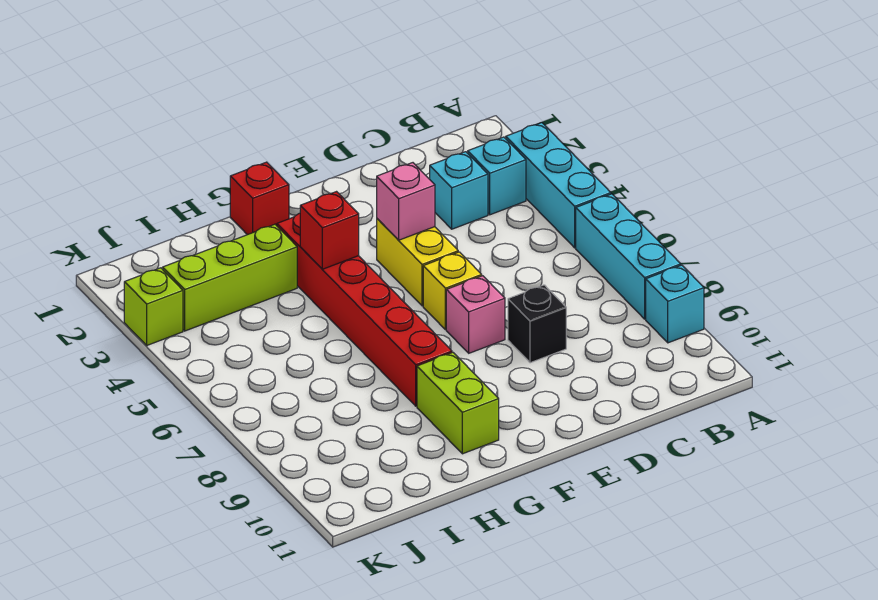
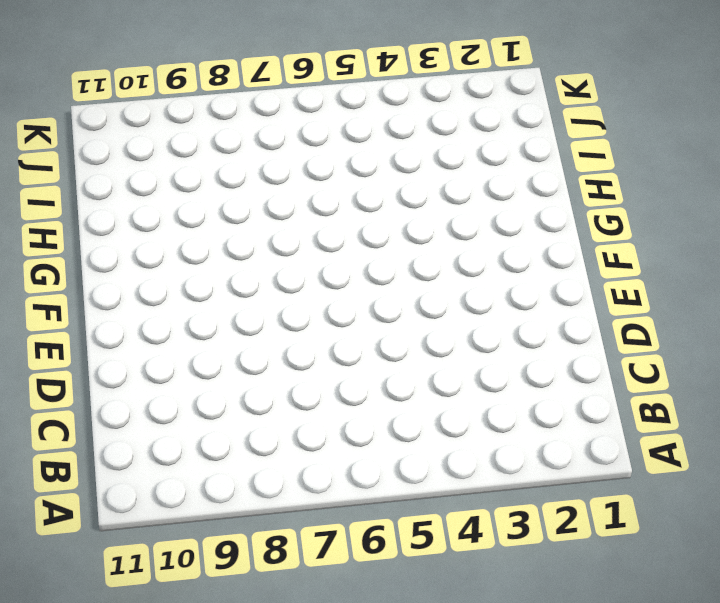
none -> cyan brick A3:A5 level 1
none -> cyan brick A6:A8 level 1
none -> cyan brick A9 level 1

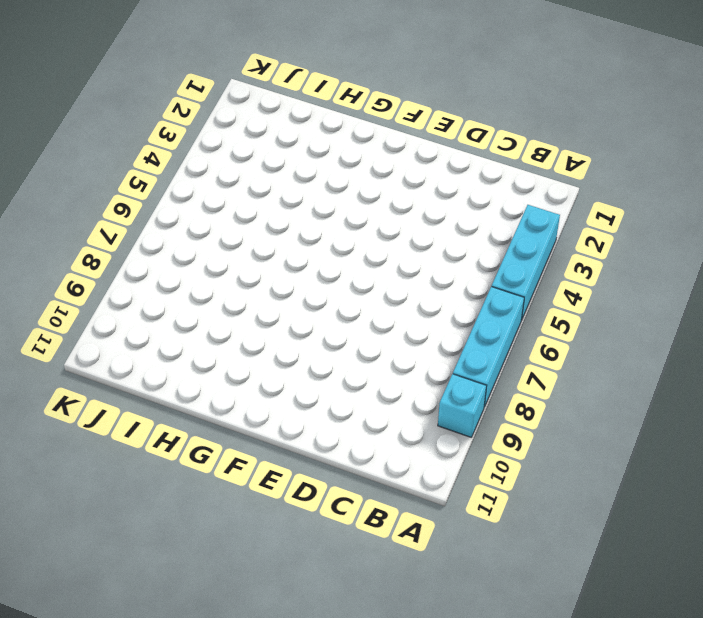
none -> cyan brick B3 level 1
none -> cyan brick C3 level 1
none -> black brick D8 level 1

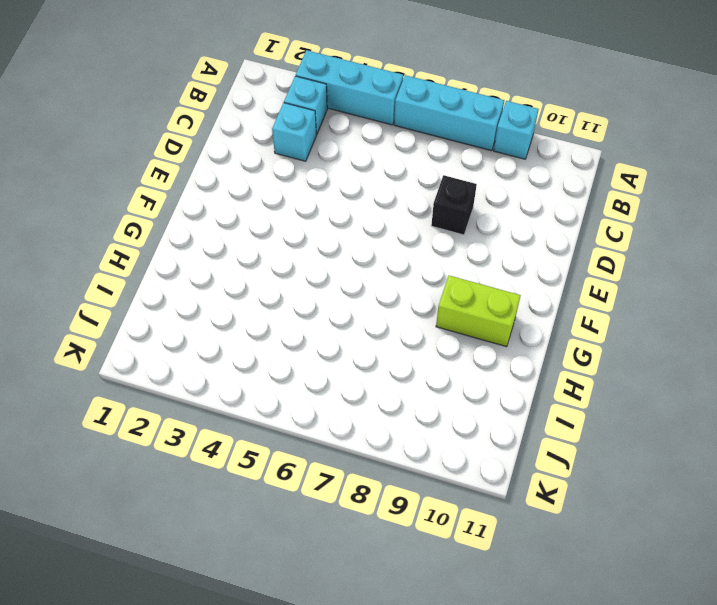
none -> yellow brick E4:E5 level 1
none -> yellow brick E6 level 1
none -> pink brick E7 level 1

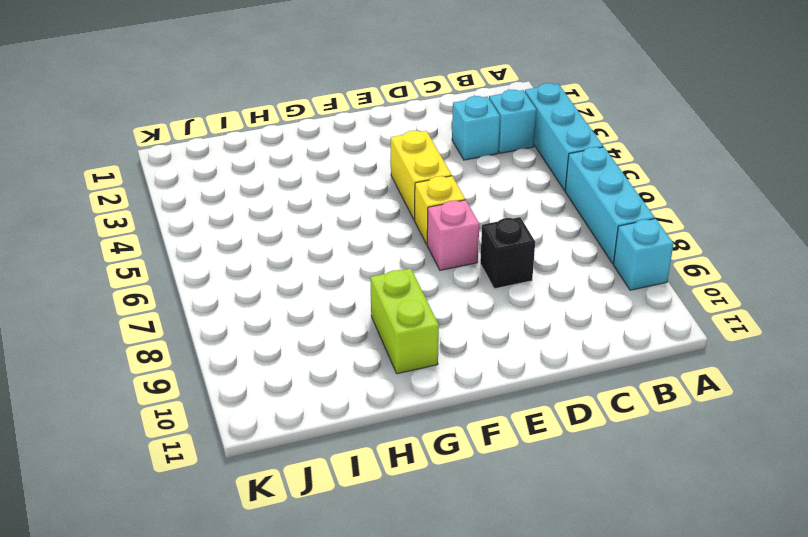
none -> red brick G1 level 1
none -> red brick G3:G8 level 1
none -> lime brick H3:J3 level 1

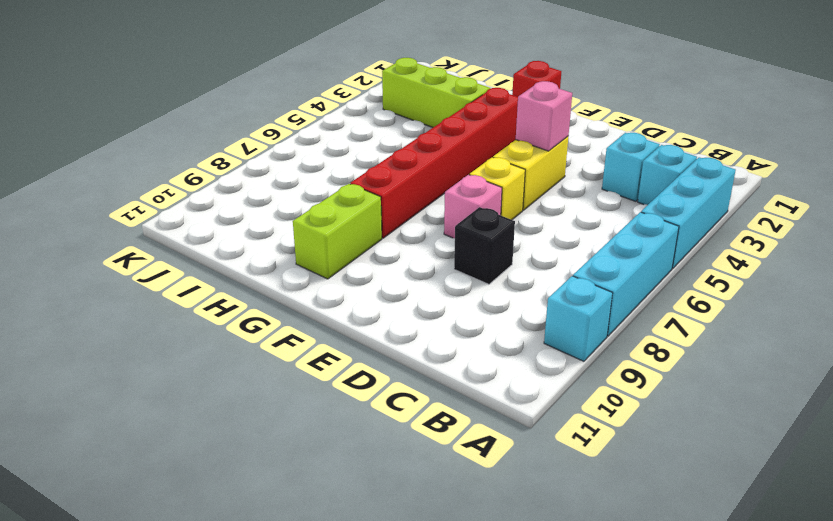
none -> lime brick K3 level 1
none -> red brick G4 level 2

